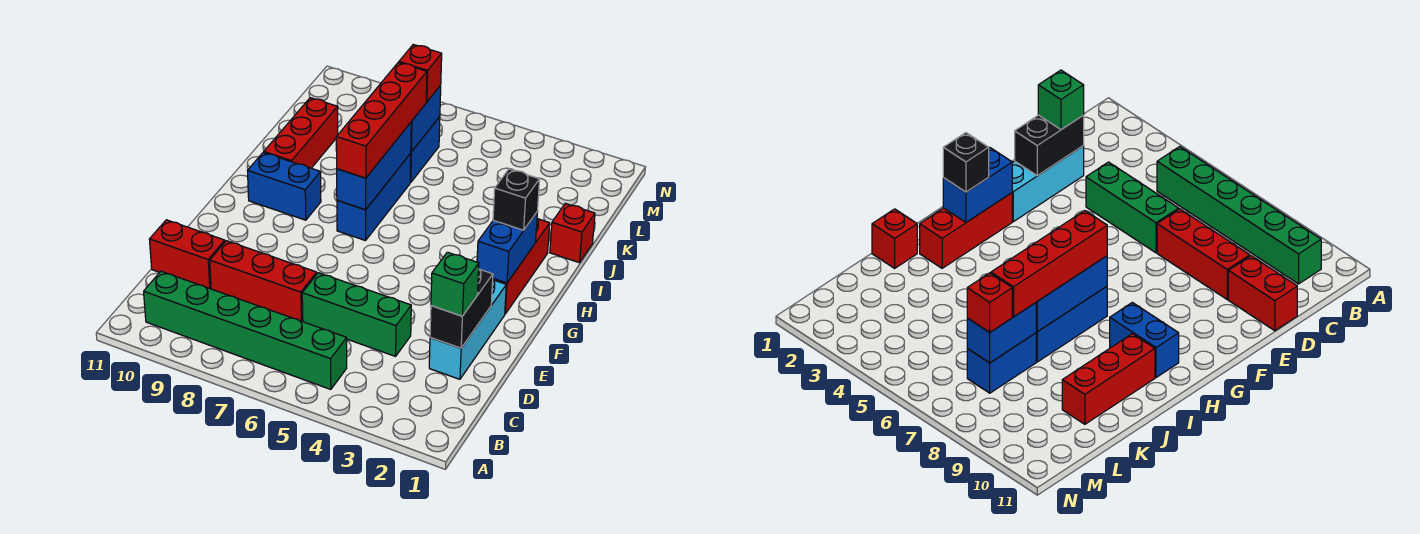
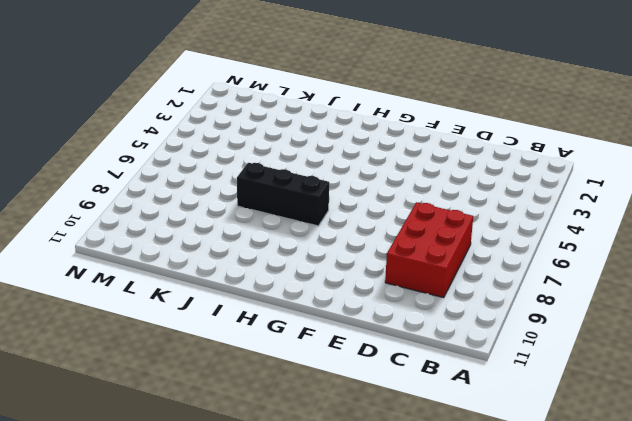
red brick C7:D9 level 1 -> red brick D7:D9 level 1
black brick H7:J7 level 1 -> blue brick H7:J7 level 1
none -> green brick B5:B10 level 1
none -> cyan brick D2:F2 level 1
none -> green brick D4:D6 level 1

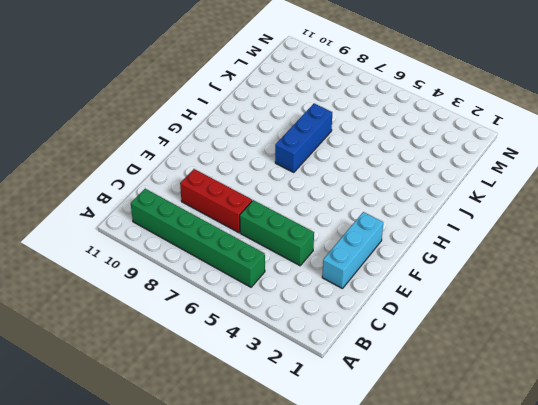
none -> red brick D10:D11 level 1
none -> red brick G2:I2 level 1
none -> blue brick H9:H10 level 1

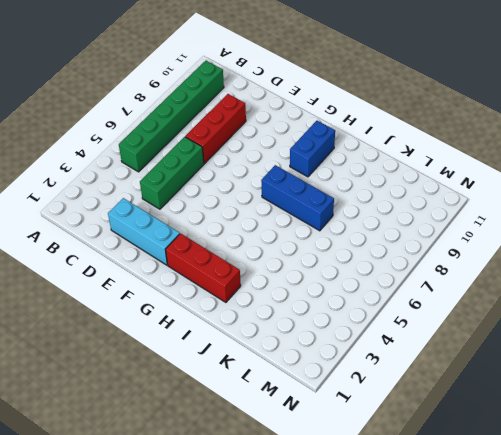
none -> red brick D10:D11 level 1
none -> red brick I10:K10 level 1
none -> red brick J1 level 1

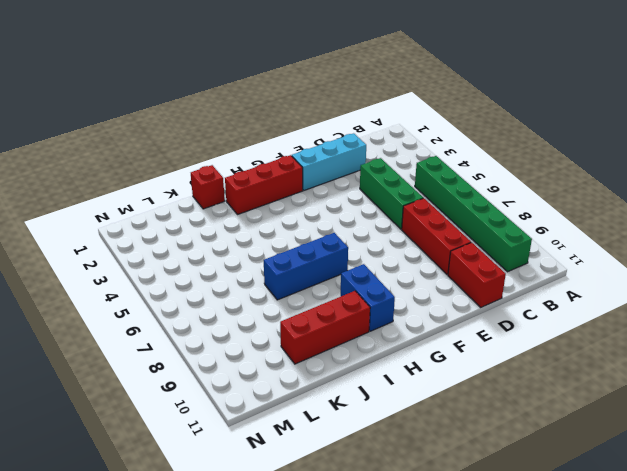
none -> blue brick K7:L7 level 1
none -> black brick D2:E2 level 2
none -> blue brick G2:H2 level 2

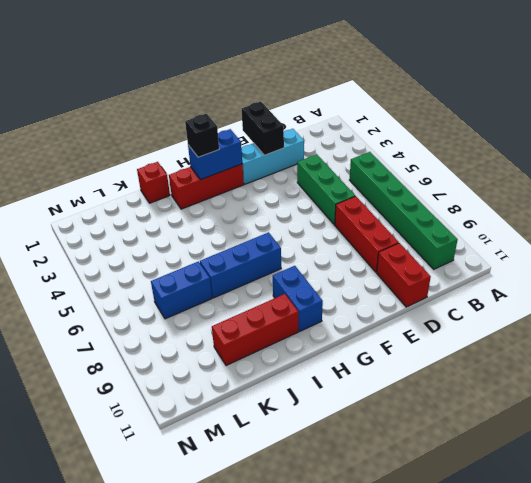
black brick E1:E2 level 2 -> black brick D2:E2 level 2
none -> blue brick H7:J7 level 2
none -> blue brick K7:L7 level 2
none -> green brick D2 level 3

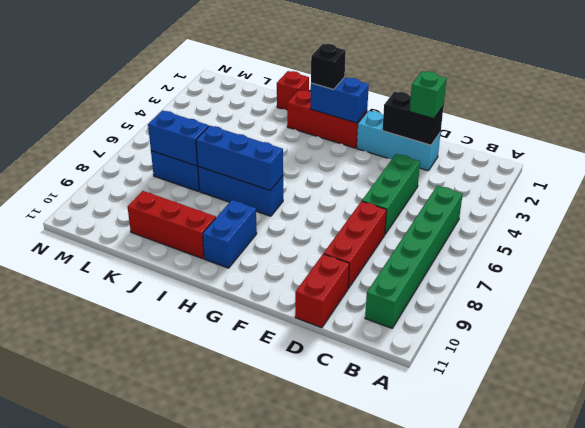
none -> red brick H7:K7 level 3
none -> red brick L7 level 3

